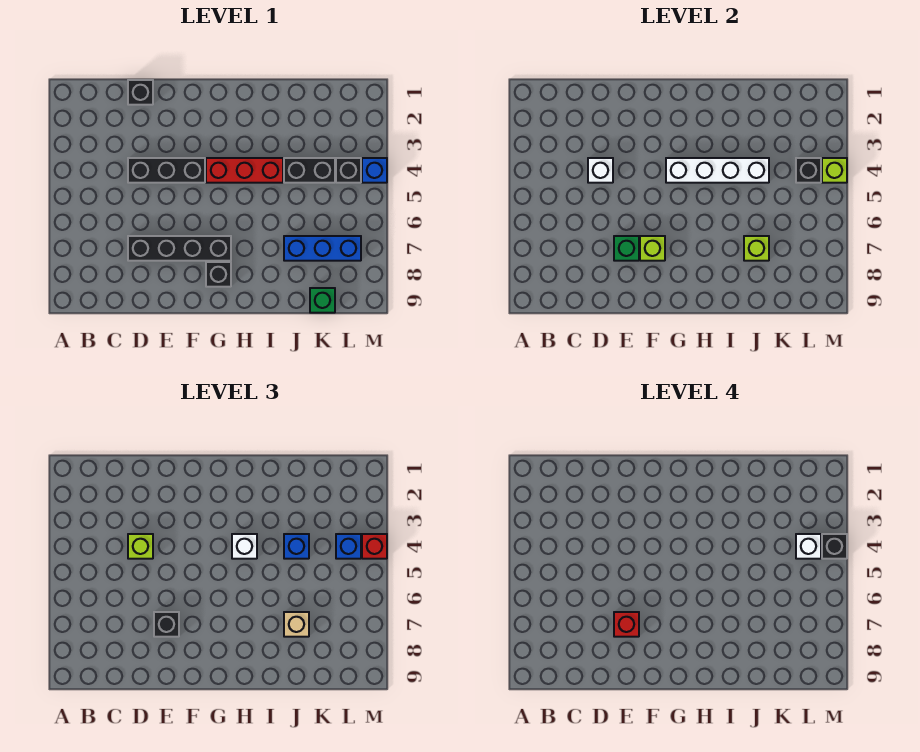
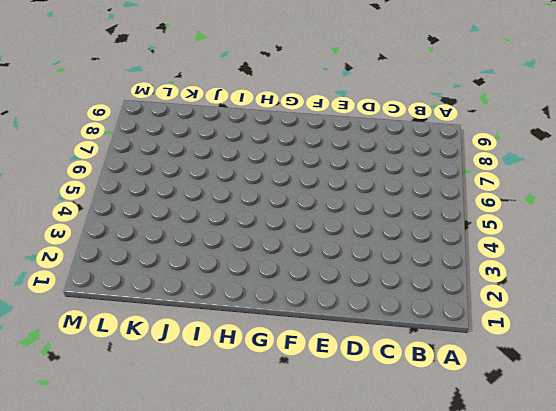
none -> black brick D1 level 1
none -> black brick D4:F4 level 1
none -> black brick D7:G7 level 1

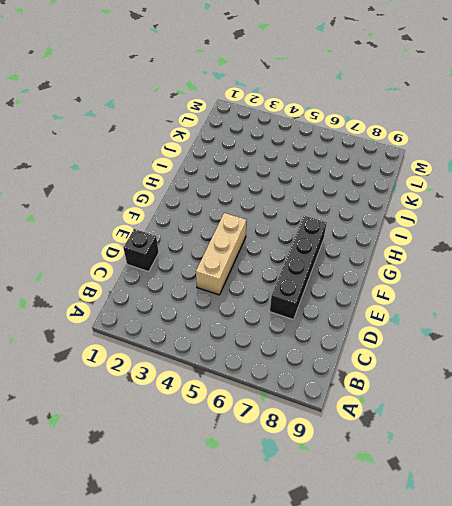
tan brick D4:F4 level 1 -> black brick D4:F4 level 1
none -> red brick G4:I4 level 1
none -> black brick G8 level 1
none -> black brick J4:K4 level 1

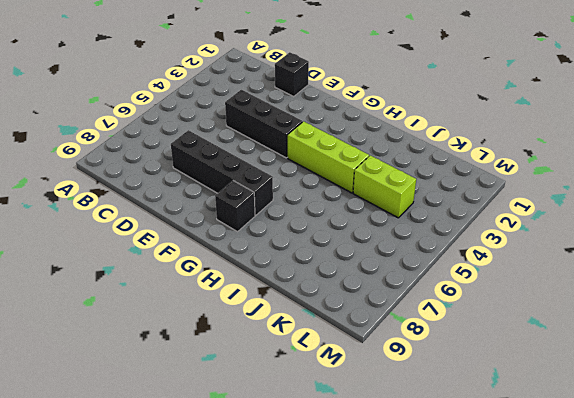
lime brick G4:I4 level 1 -> red brick G4:I4 level 1
lime brick J4:K4 level 1 -> black brick J4:K4 level 1
none -> blue brick J7:L7 level 1
none -> green brick K9 level 1
none -> black brick L4 level 1

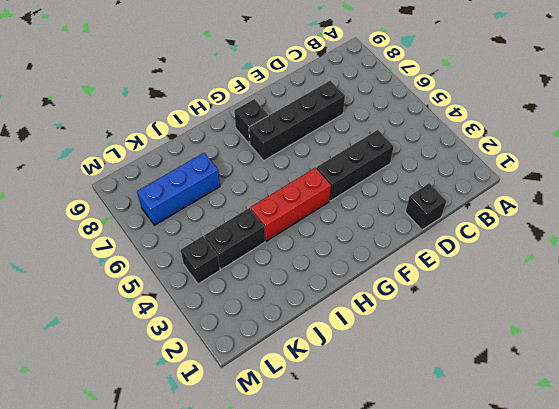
none -> green brick K9 level 1
none -> blue brick M4 level 1
none -> white brick D4 level 2

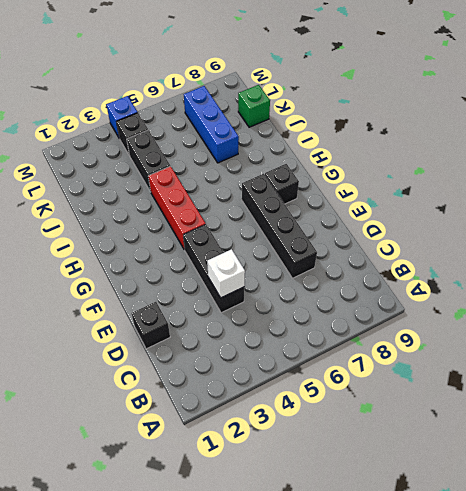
none -> green brick E7 level 2
none -> lime brick F7 level 2
none -> white brick G4:J4 level 2

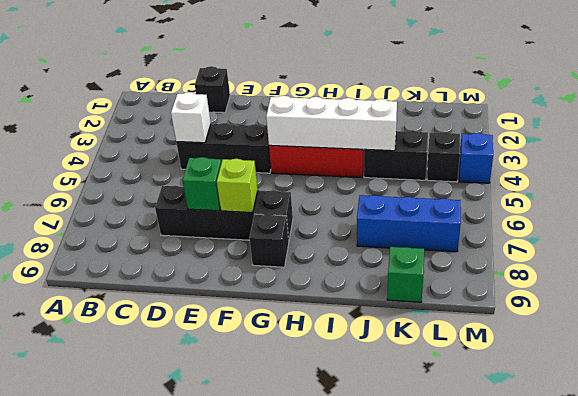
none -> lime brick J7 level 2
none -> black brick L4 level 2
none -> lime brick M4 level 2

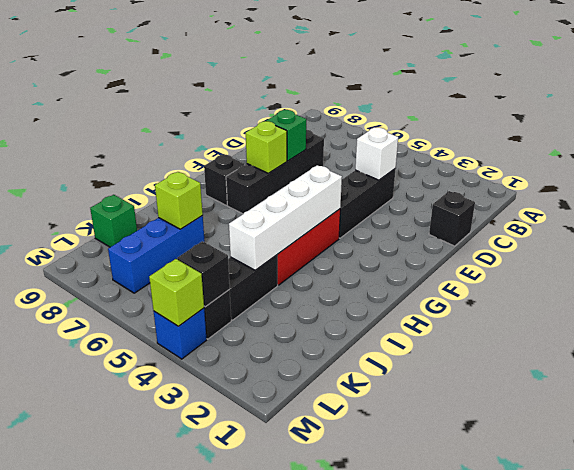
none -> lime brick D4 level 3
none -> black brick E7 level 3
none -> white brick H4 level 3

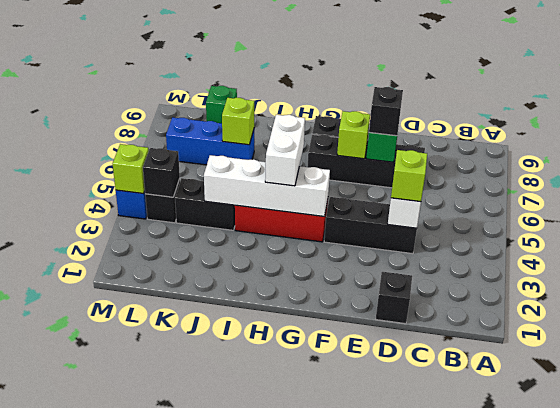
white brick H4:H5 level 3 -> white brick H4 level 3
none -> blue brick J4 level 3
none -> tan brick J7 level 3
none -> blue brick L4 level 3

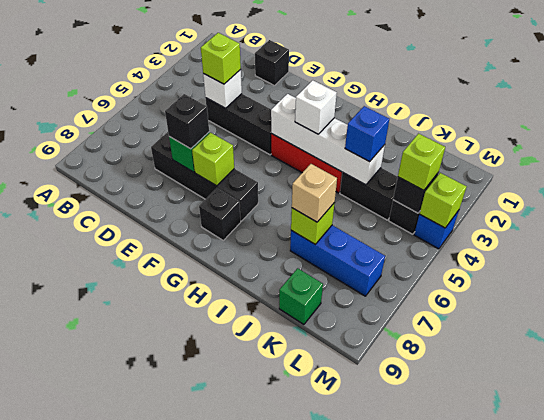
lime brick L4 level 3 -> blue brick L4 level 3
none -> red brick M4 level 3
none -> red brick E7 level 4
none -> white brick L4 level 4

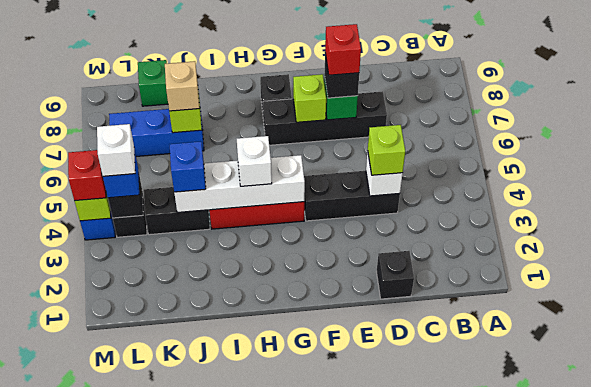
none -> black brick M4 level 4

